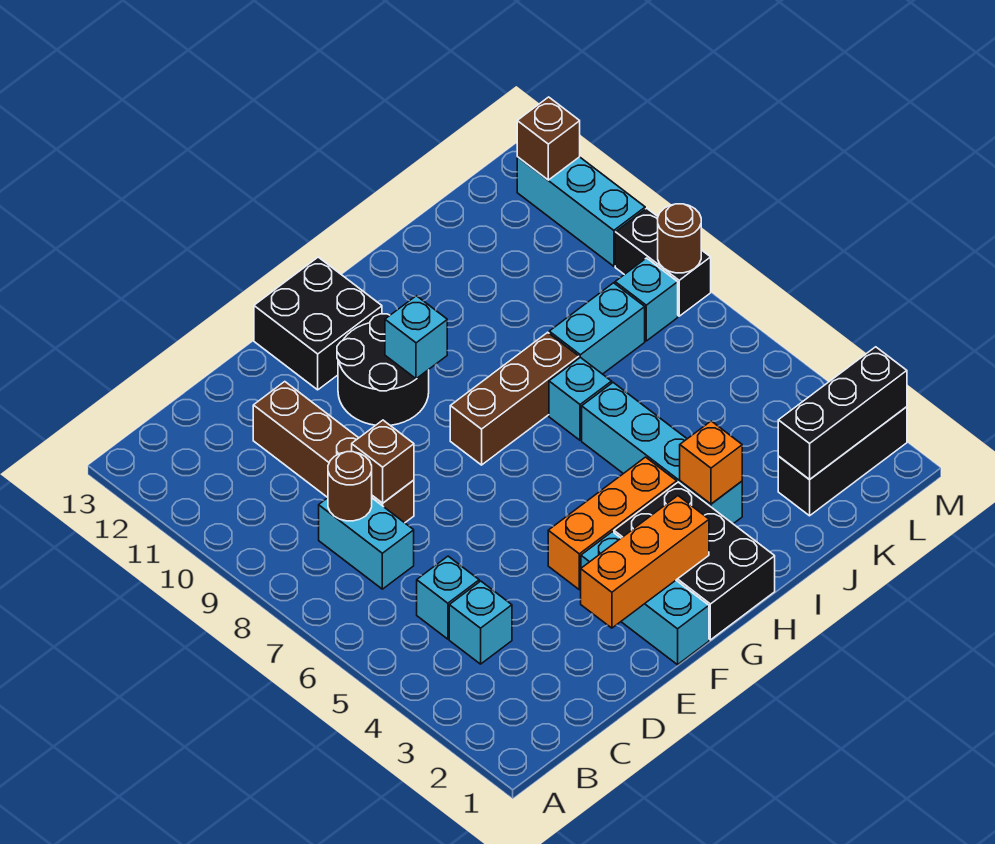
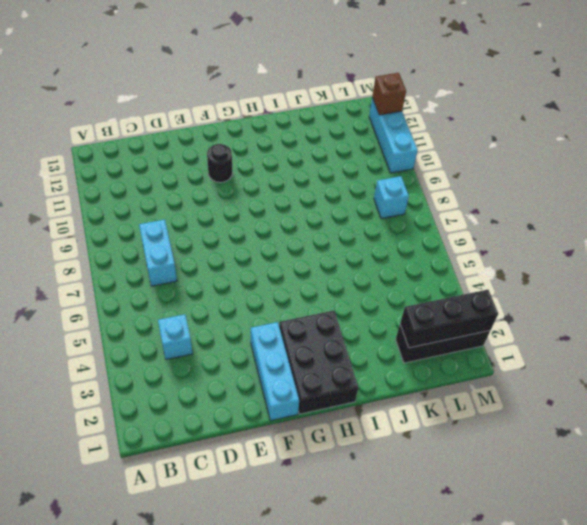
black round brick F11 level 1 -> black round brick F10:G11 level 1
none -> cyan brick C5 level 1
none -> brown brick D8:D11 level 1
none -> orange brick F4:H4 level 1

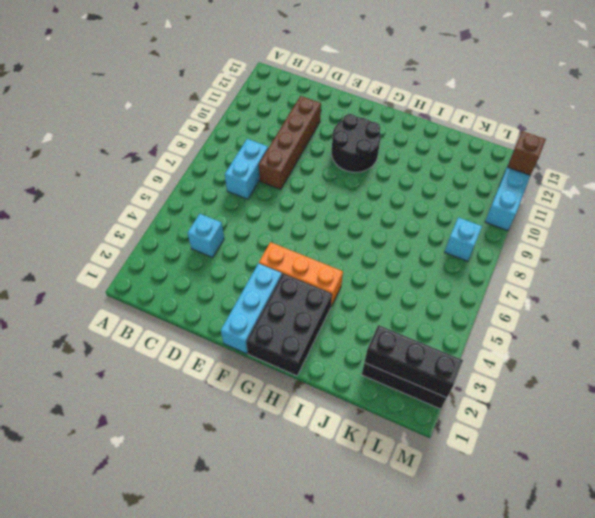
none -> cyan brick C5 level 1
none -> black brick F12:G13 level 1
none -> brown brick G8:I8 level 1

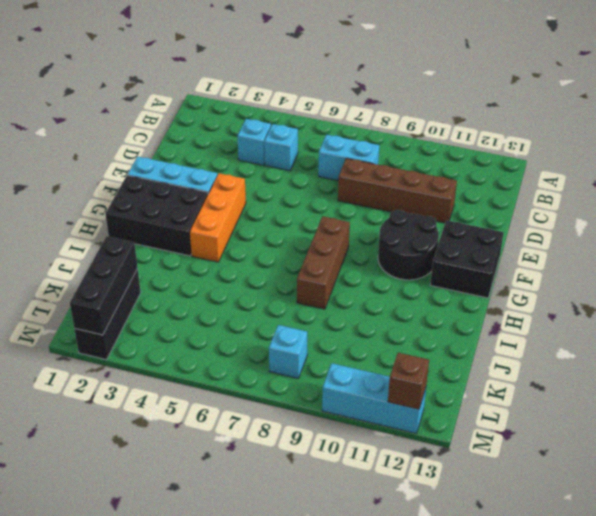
none -> cyan brick I3:I6 level 1
none -> cyan brick I7 level 1
none -> cyan brick J8:K8 level 1

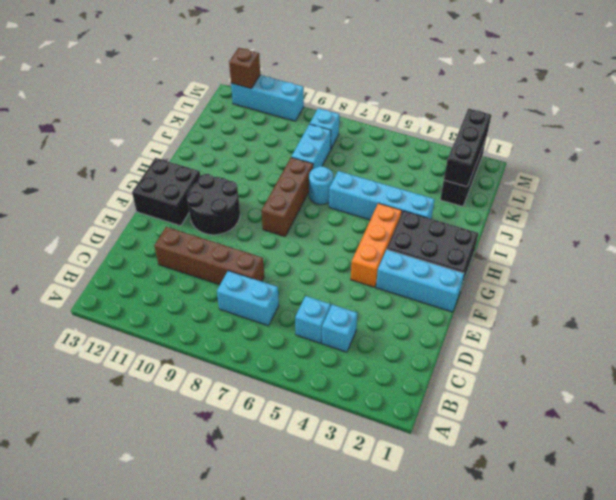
cyan round brick I7 level 1 -> cyan brick I7 level 1
none -> black brick M8:M9 level 1
none -> brown round brick C8 level 2
none -> brown brick D8 level 2

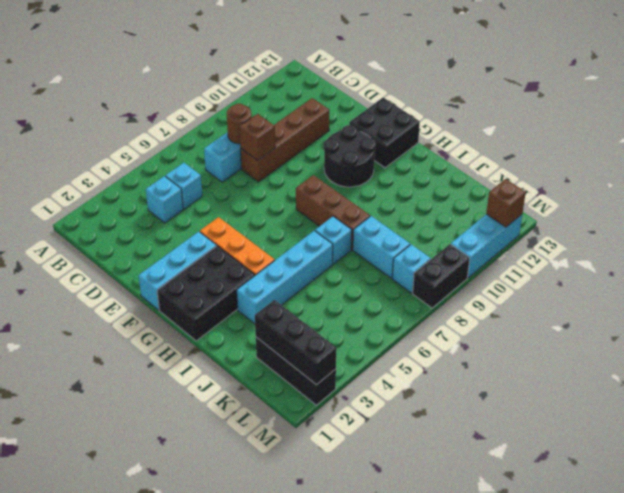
none -> orange brick E2:G2 level 2
none -> cyan brick G10 level 2
none -> orange brick I3 level 2

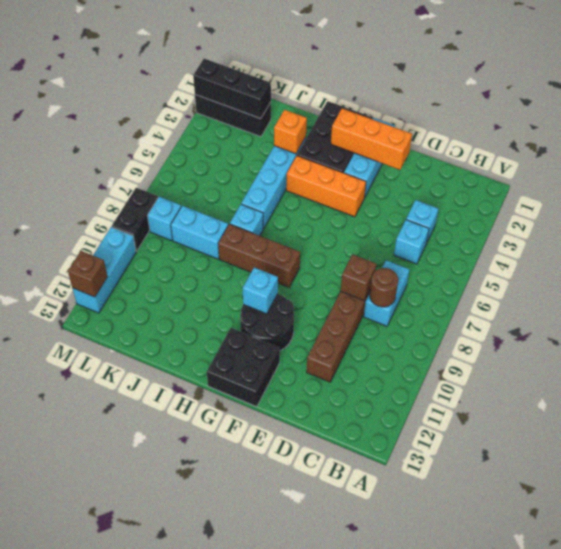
none -> brown round brick M8 level 2

